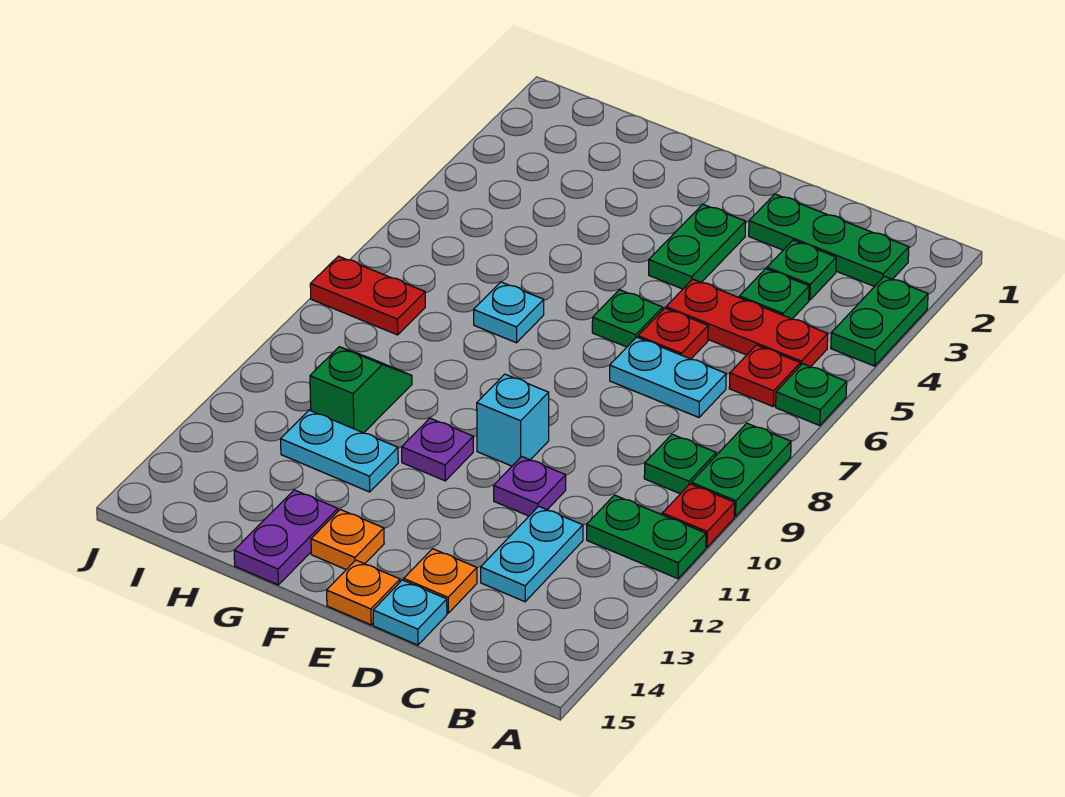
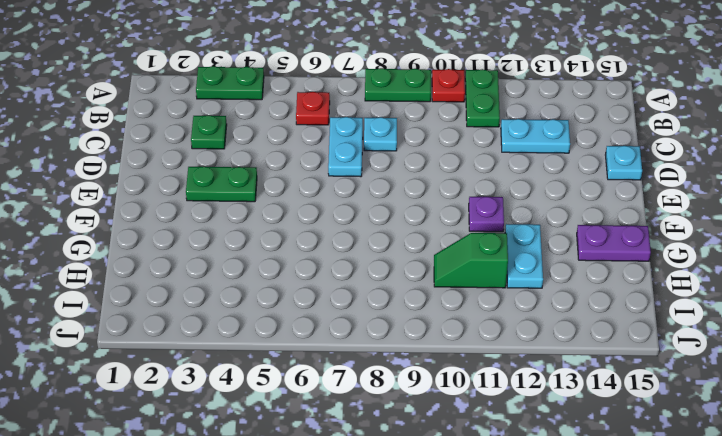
cyan plate C8 level 1 -> cyan plate G7 level 1
none -> green plate A6 level 1
none -> green plate B2:D2 level 1
none -> red plate B5:D5 level 1

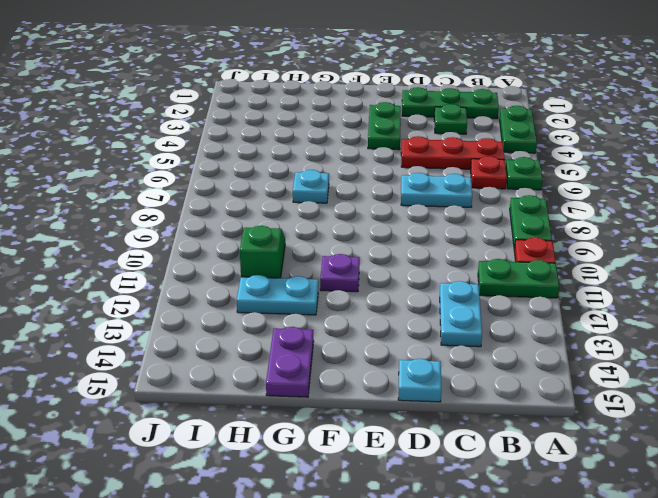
none -> green plate B9 level 1
none -> green plate C4 level 1
none -> red plate D6 level 1

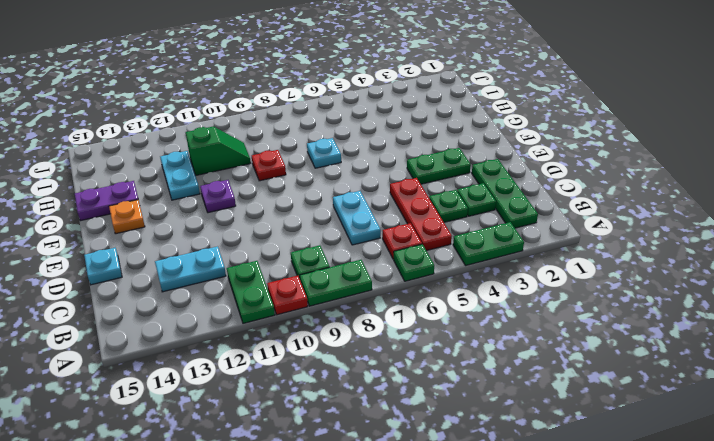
red plate G9 level 1 -> red plate D6 level 1
none -> purple plate D11 level 1
none -> orange plate D14 level 1
none -> green plate E6 level 1

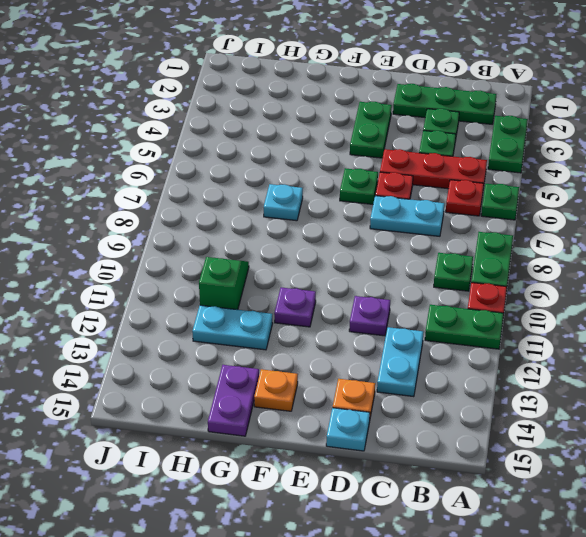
none -> cyan brick E10 level 1
none -> orange plate E15 level 1
none -> red plate I8:J8 level 1

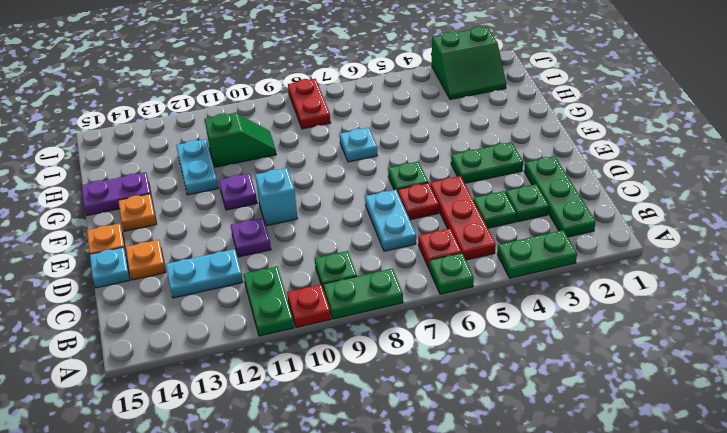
green slope I2:J3 level 1 top J -> none

